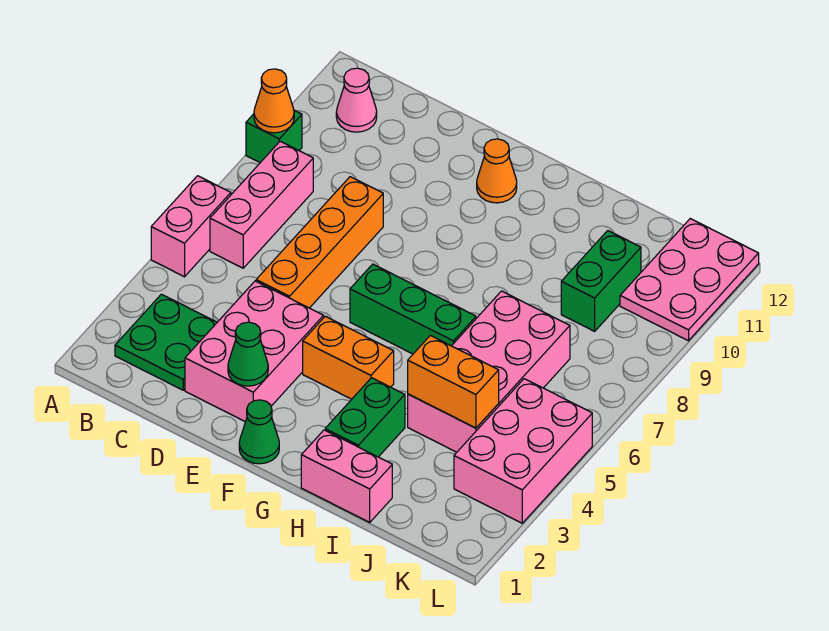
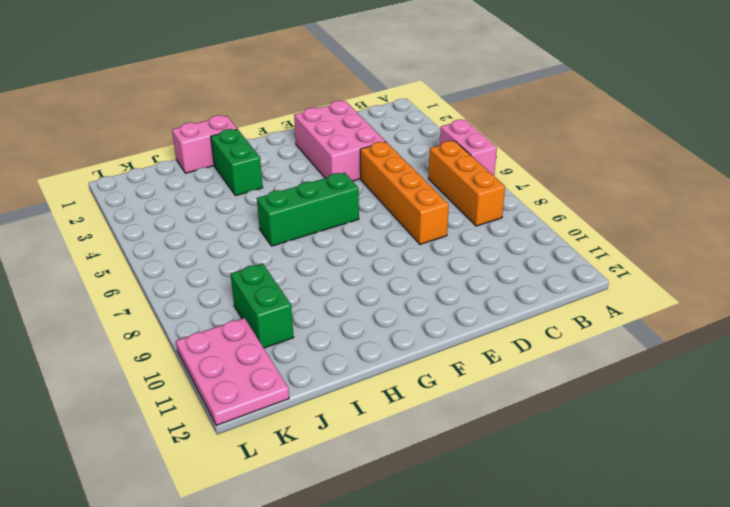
orange brick B6:B8 level 1 -> pink brick B6:B8 level 1
none -> green brick A9 level 1
none -> green plate B2:C3 level 1
none -> pink cone B11 level 1

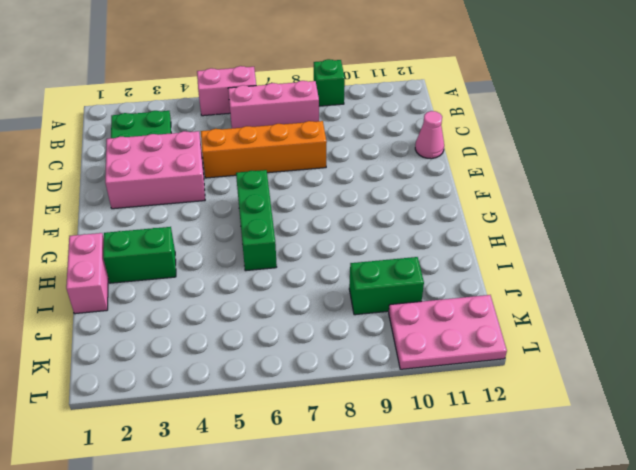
pink cone D12 level 1 -> pink cone B11 level 1
none -> green cone F1 level 1
none -> orange brick F4:G4 level 1
none -> orange cone F11 level 1

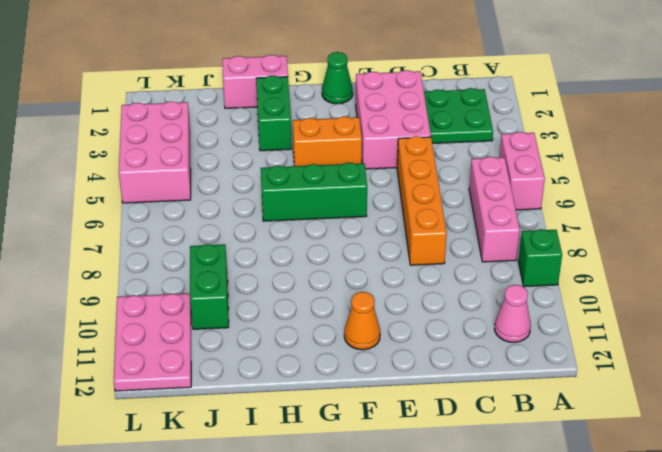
none -> pink brick I4:J7 level 1
none -> orange cone A9 level 2
none -> green cone E2 level 2

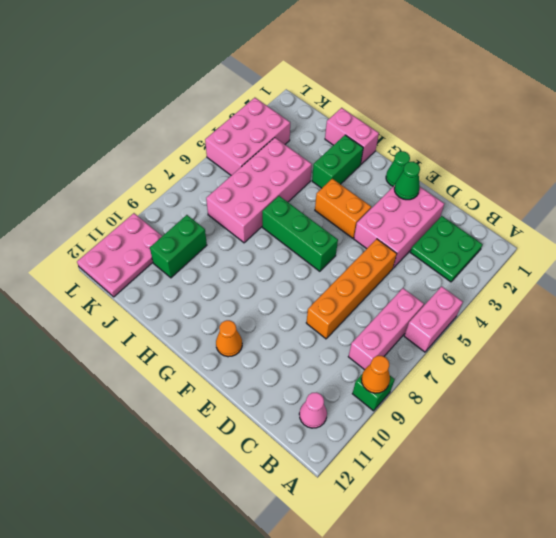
none -> orange brick I4:J4 level 2

